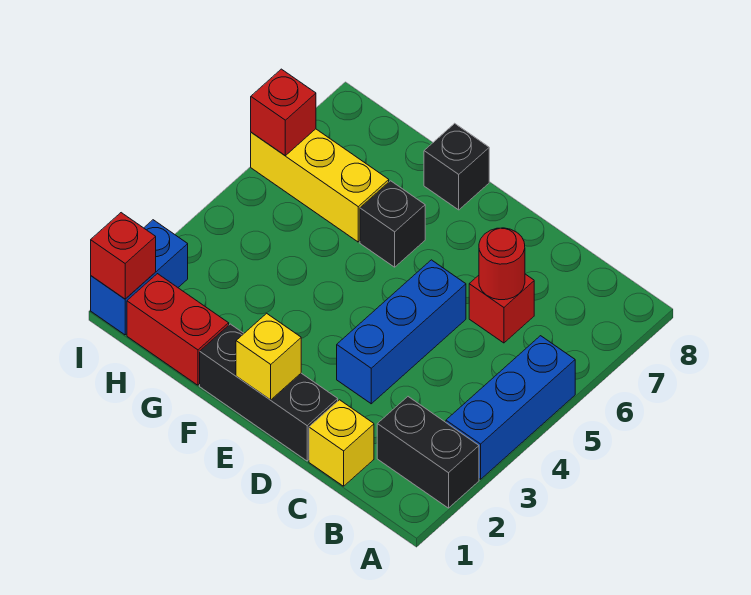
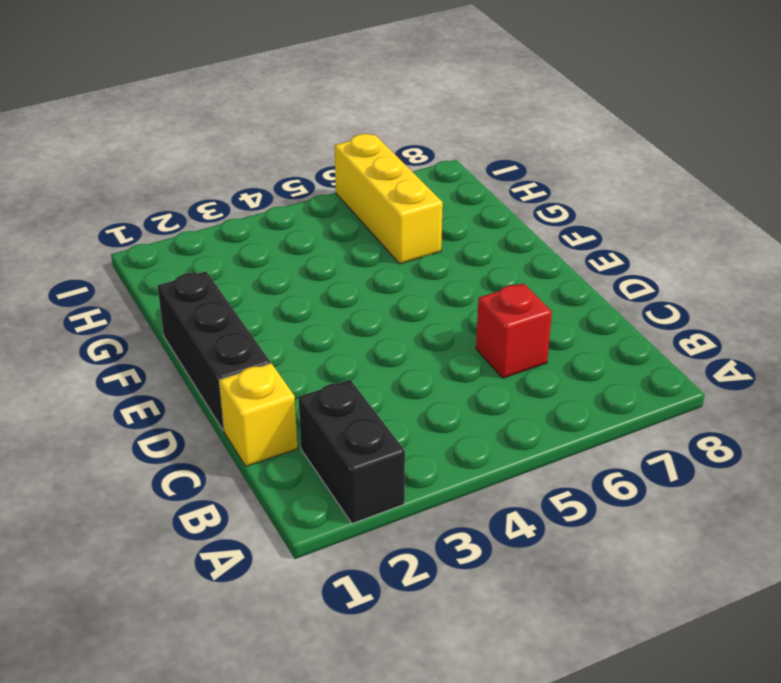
none -> blue brick A3:A5 level 1
none -> blue brick D3:D5 level 1
none -> black brick F6 level 1

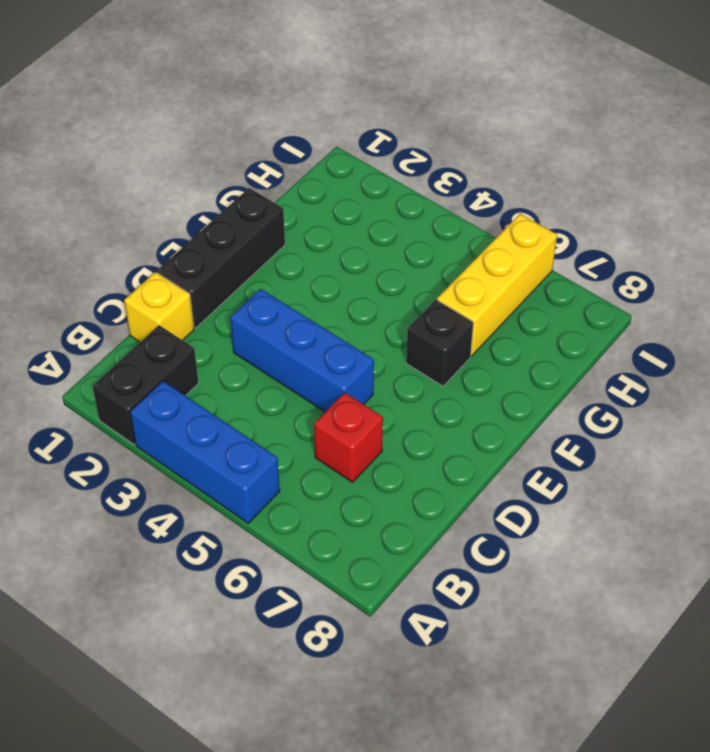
none -> black brick F8 level 1
none -> red brick G1:H1 level 1
none -> blue brick I1:I2 level 1

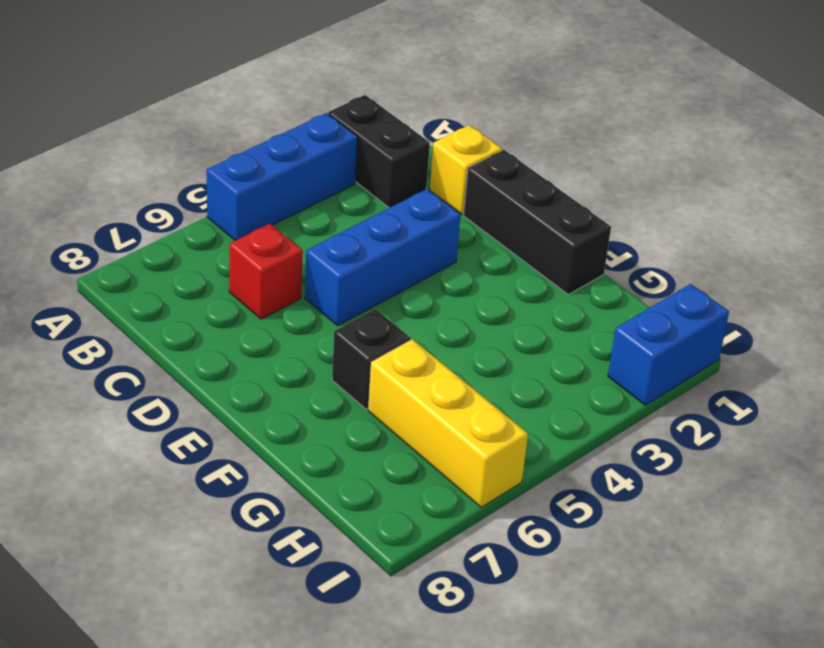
none -> black brick F8 level 1
none -> red brick G1:H1 level 1
none -> red round brick C6 level 2

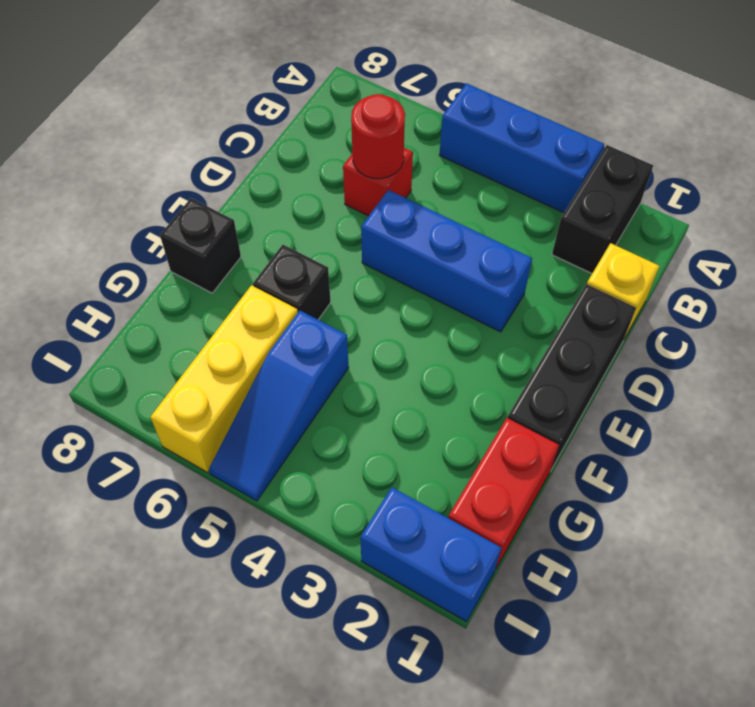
blue slope G5:I5 level 1 top G -> none
none -> yellow brick E1 level 2
none -> red brick I1 level 2
none -> red brick I6 level 2

